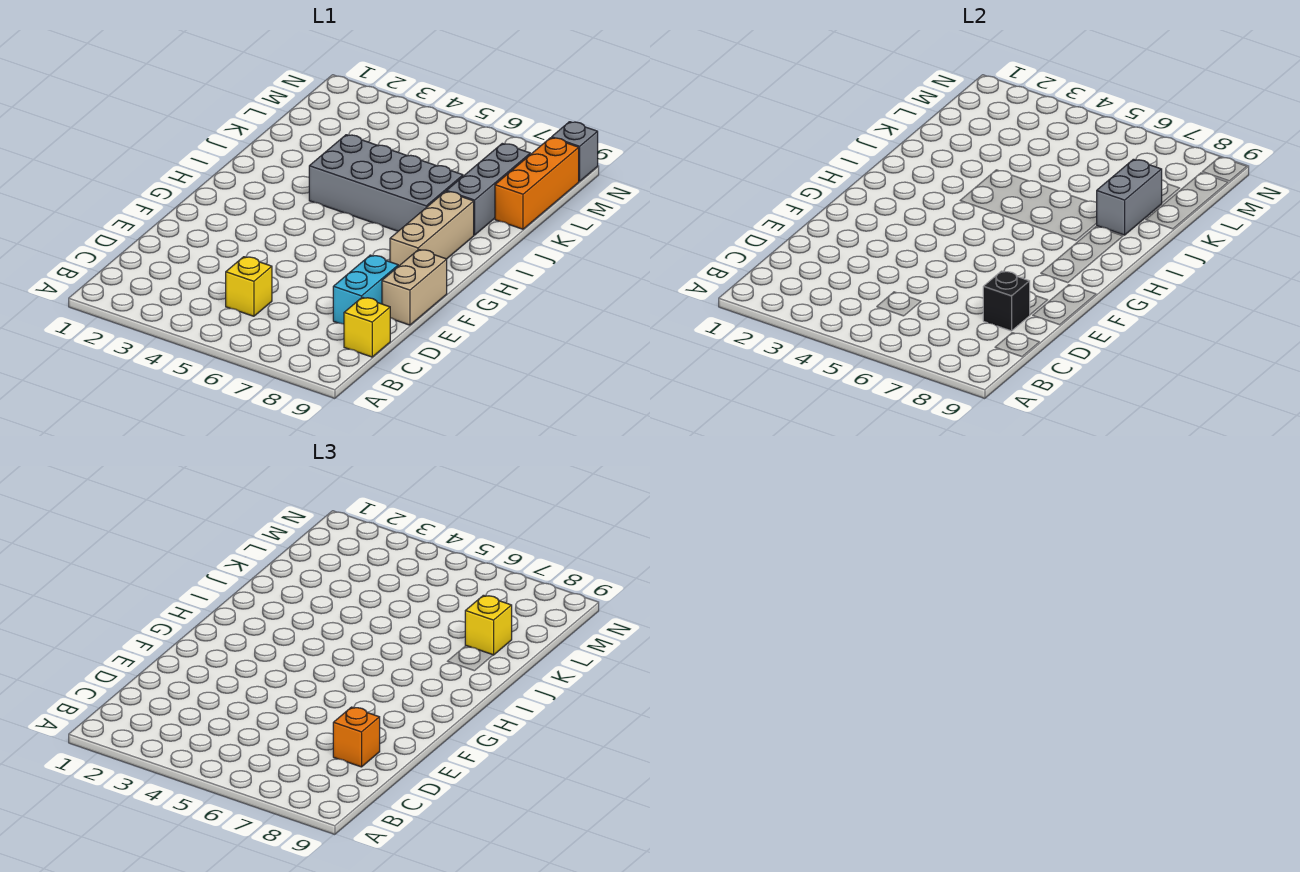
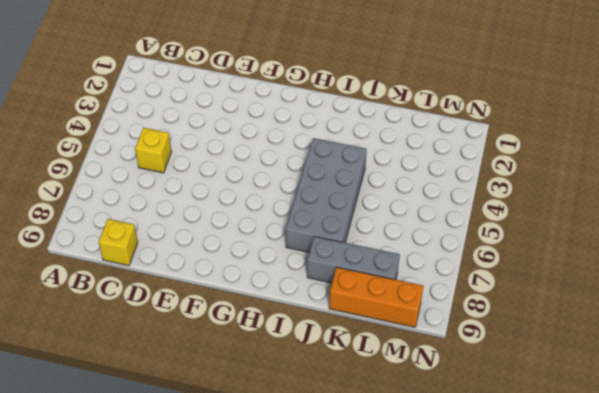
none -> cyan brick D8:E8 level 1
none -> tan brick E9:F9 level 1
none -> tan brick G8:I8 level 1

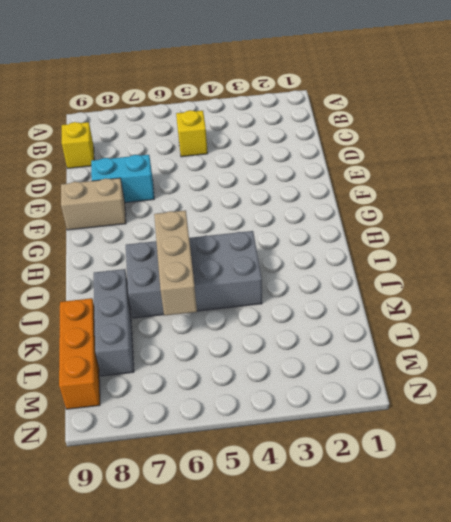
cyan brick E7:E8 level 1 -> cyan brick D8:E8 level 1
tan brick F8:F9 level 1 -> tan brick E9:F9 level 1
tan brick I6:K6 level 2 -> tan brick G8:I8 level 1
none -> grey brick N9 level 1
none -> black brick D8 level 2
none -> grey brick J8:K8 level 2

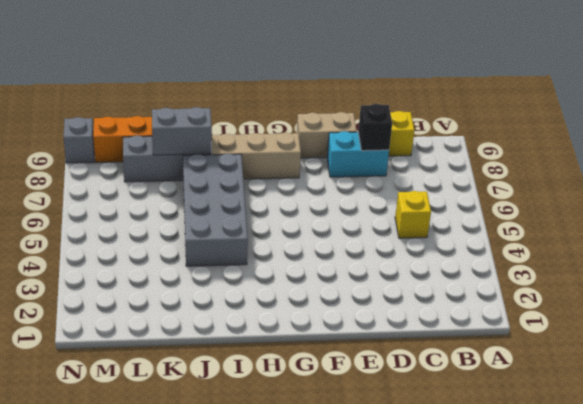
none -> orange brick D8 level 3
none -> yellow brick K8 level 3

